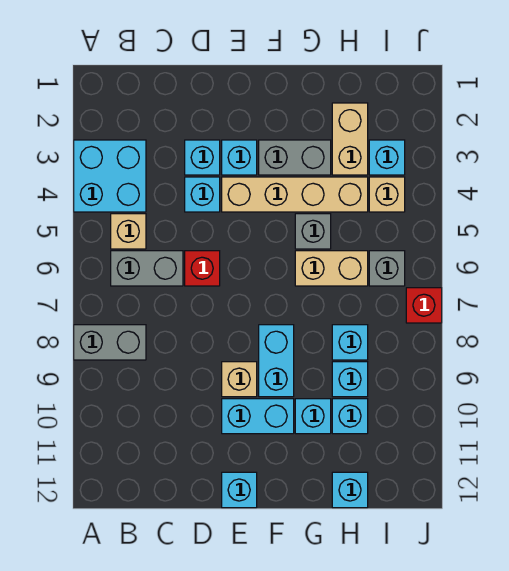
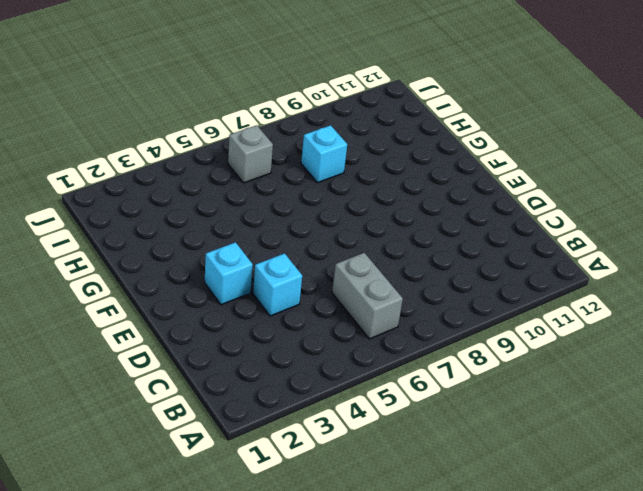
none -> cyan brick A3:B4 level 1
none -> grey brick A8:B8 level 1
none -> tan brick B5 level 1

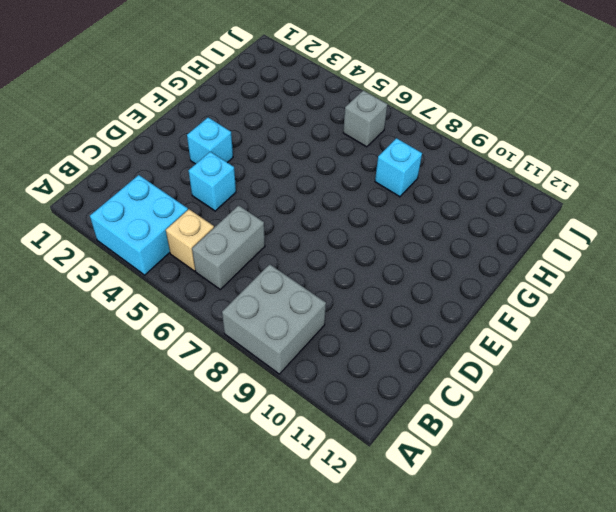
grey brick A8:B9 level 1 -> grey brick A8:B8 level 1
none -> cyan brick D3 level 1
none -> red brick D6 level 1
none -> tan brick E4:H4 level 1

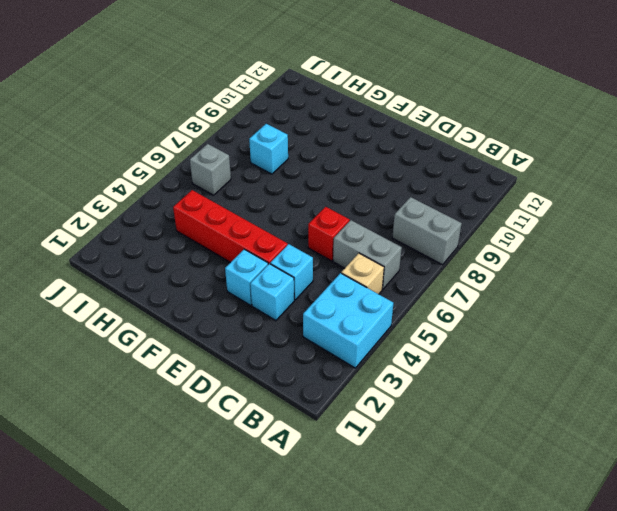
red brick E4:H4 level 1 -> tan brick E4:H4 level 1
none -> tan brick E9 level 1
none -> cyan brick E10:F10 level 1
none -> cyan brick E12 level 1

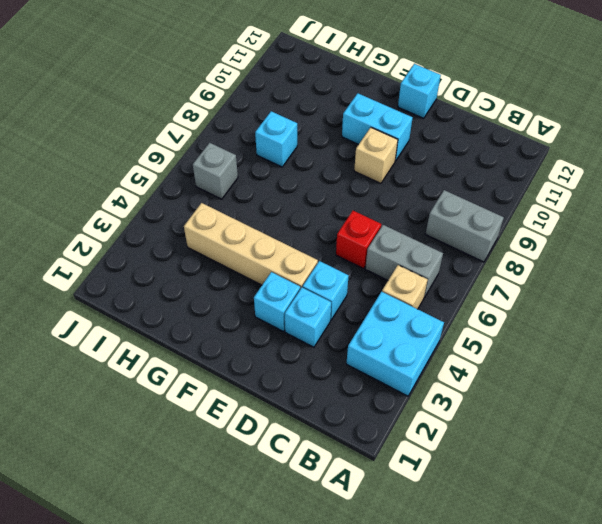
none -> grey brick F3:G3 level 1
none -> cyan brick F8:F9 level 1
none -> grey brick G5 level 1

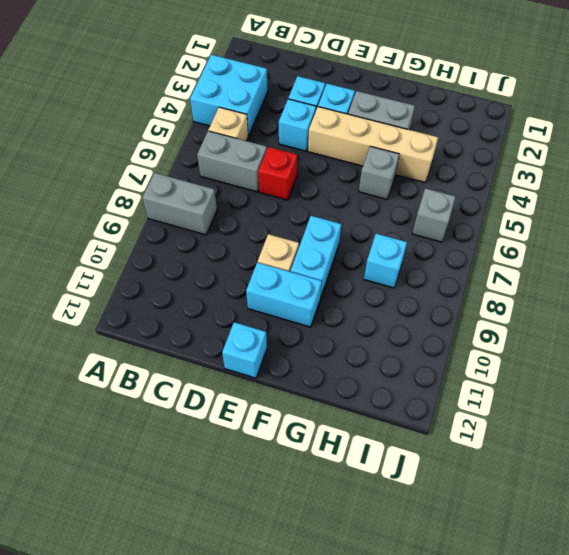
none -> tan brick G6:H6 level 1
none -> cyan brick G10 level 1
none -> tan brick H2:H3 level 1

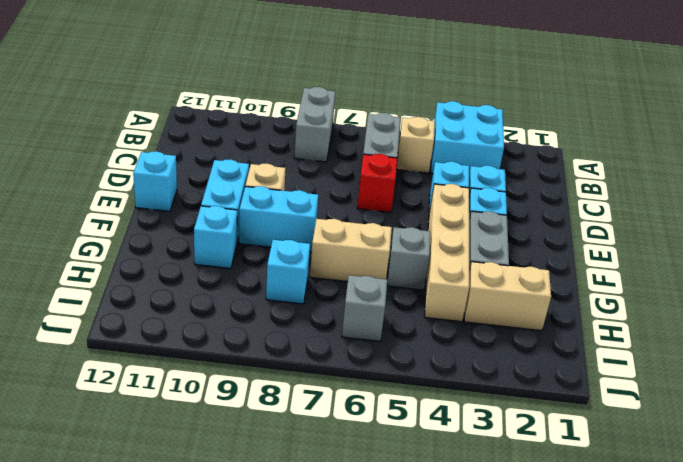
tan brick G6:G7 level 1 -> tan brick G6:H6 level 1
none -> cyan brick H9 level 1
none -> cyan brick H10 level 1
none -> cyan brick H12 level 1

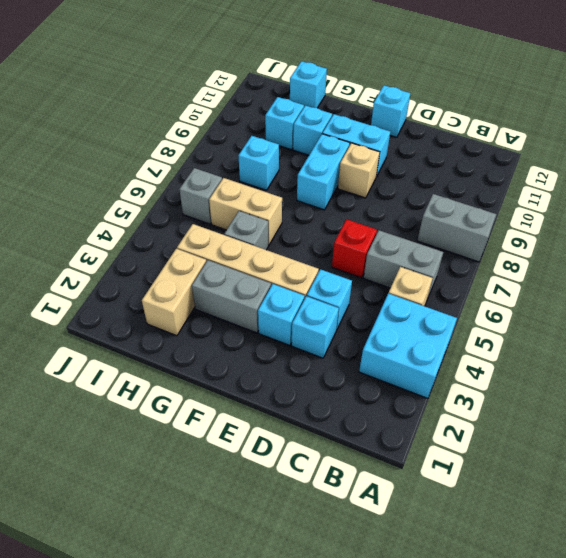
none -> cyan brick H9 level 1
none -> cyan brick I3 level 1
none -> tan brick I4 level 1

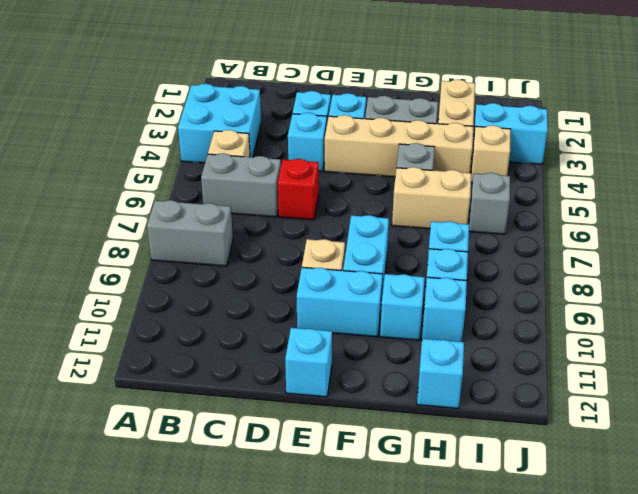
cyan brick I3:J3 level 1 -> cyan brick I3 level 1
none -> red brick J7 level 1

